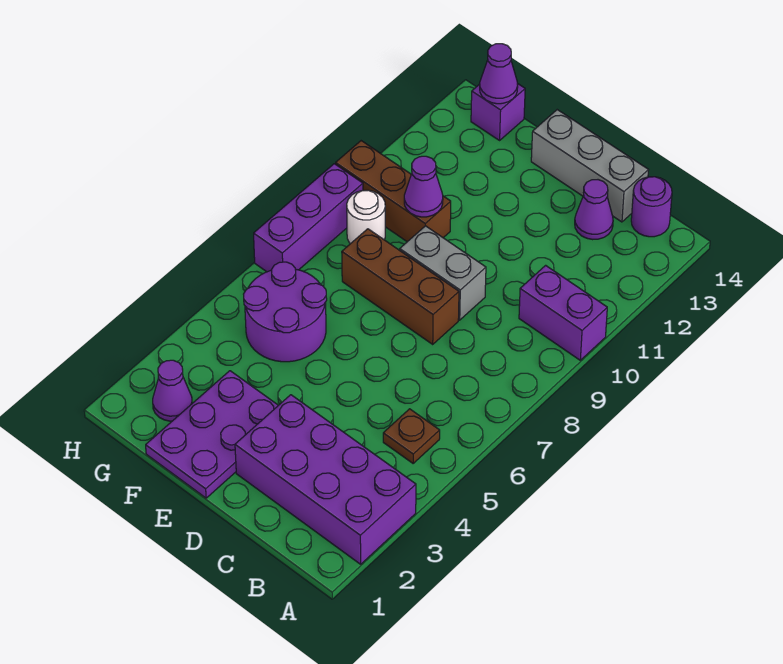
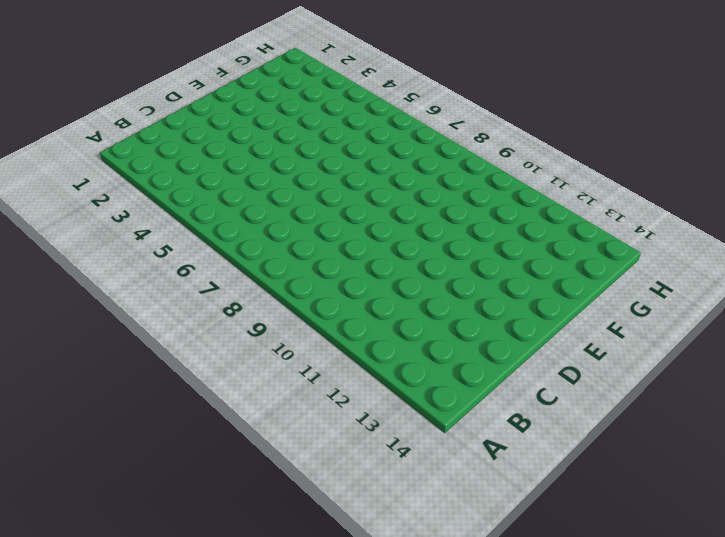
none -> purple brick A2:D3 level 1
none -> purple brick A10:B10 level 1
none -> brown plate B5 level 1

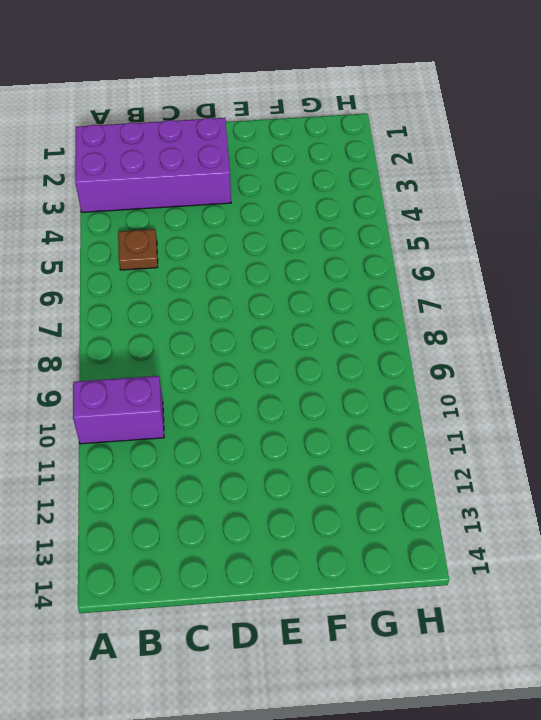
none -> purple round brick B14 level 1
none -> purple cone C13 level 1
none -> grey brick C14:E14 level 1

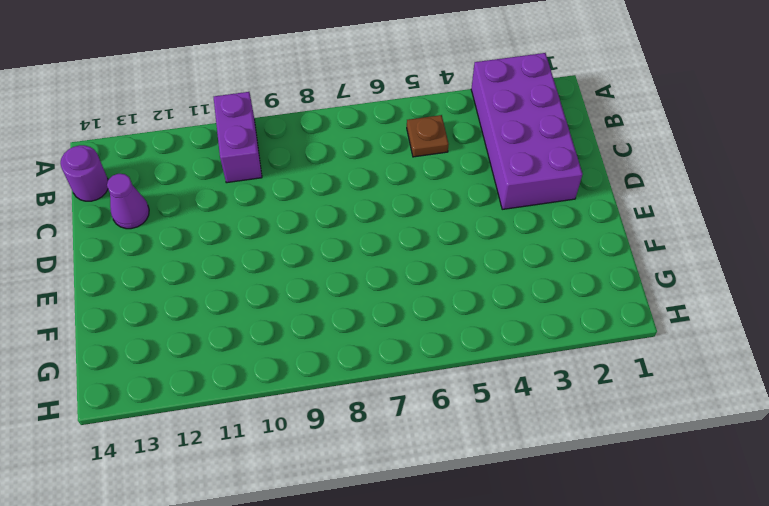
none -> grey brick C14:E14 level 1
none -> brown brick D8:F8 level 1
none -> grey brick D9:E9 level 1

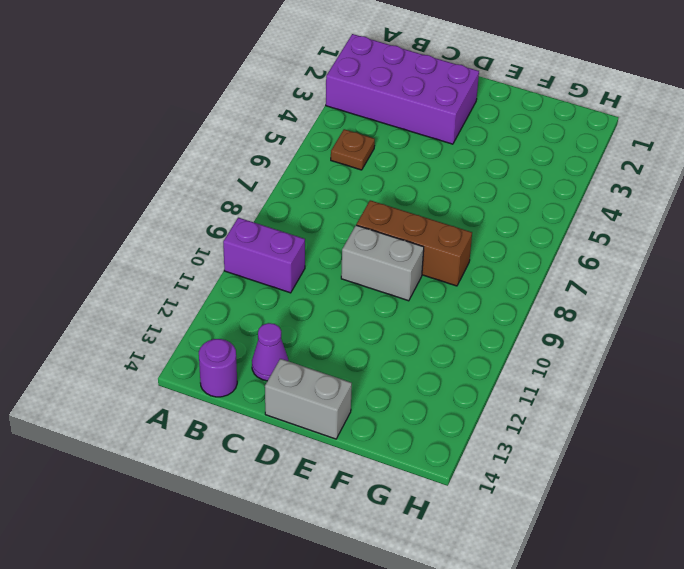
grey brick D14:E14 level 1 -> grey brick C14:E14 level 1
none -> purple plate E1:F3 level 1
none -> purple round brick F5:G6 level 1
none -> brown brick F10:H10 level 1

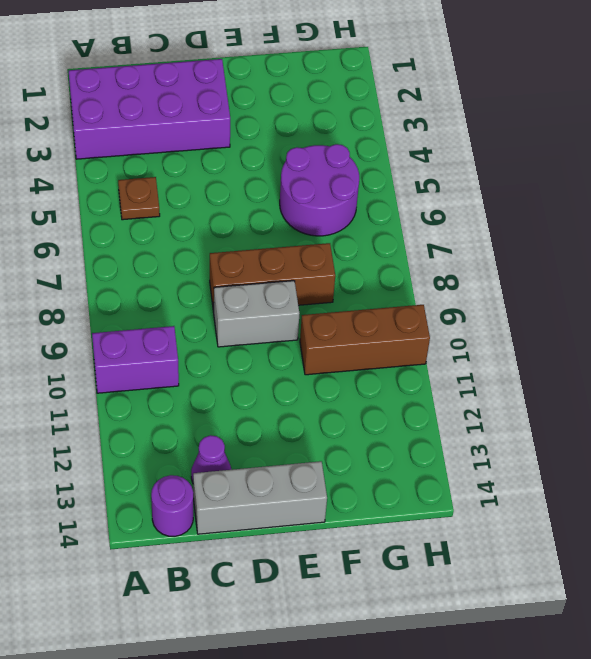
none -> purple plate E1:F3 level 1
none -> purple cone G2 level 1
none -> white round brick G9 level 1

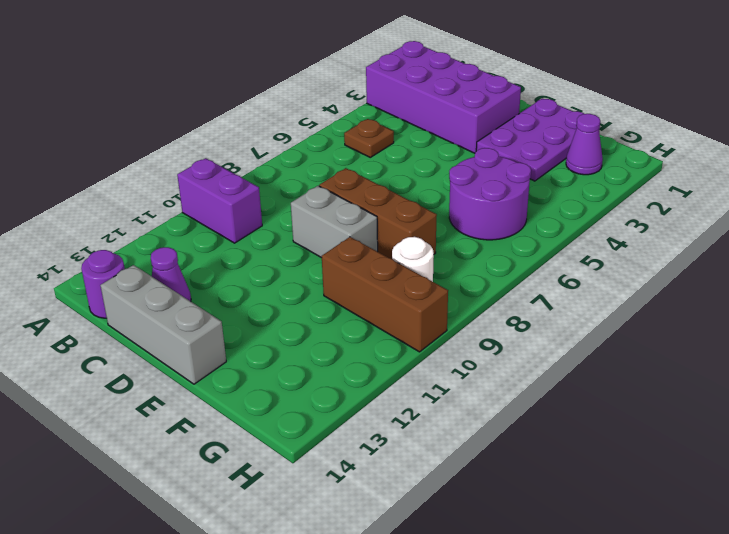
none -> purple brick G14 level 1
none -> purple brick H7:H9 level 1
none -> purple cone F10 level 2

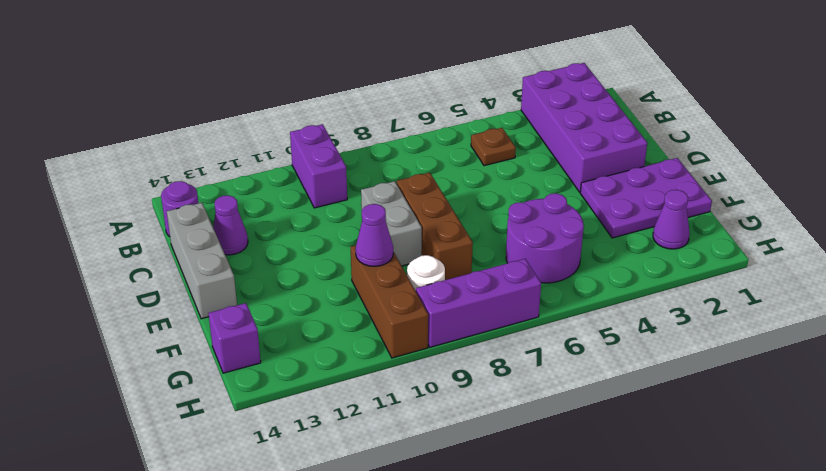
none -> purple cone G14 level 2

